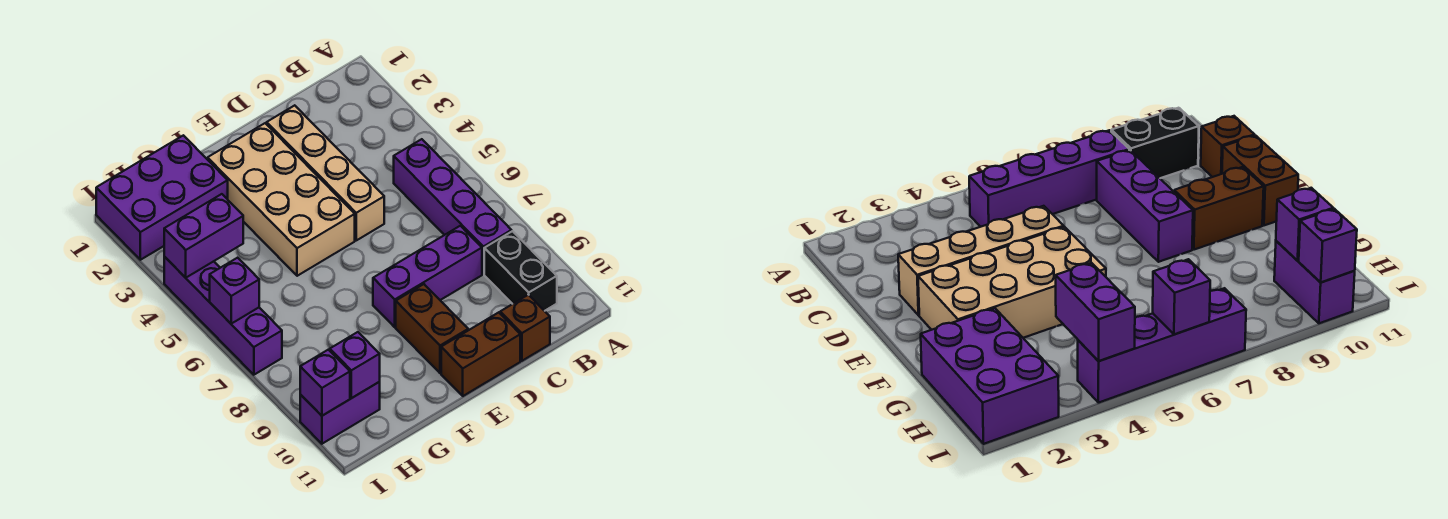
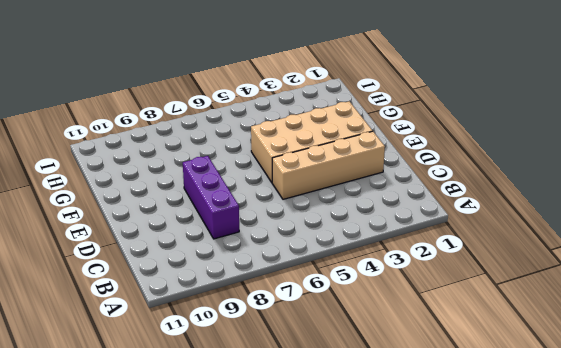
none -> purple brick B5:B8 level 1
none -> black brick B9:B10 level 1
none -> brown brick C11 level 1

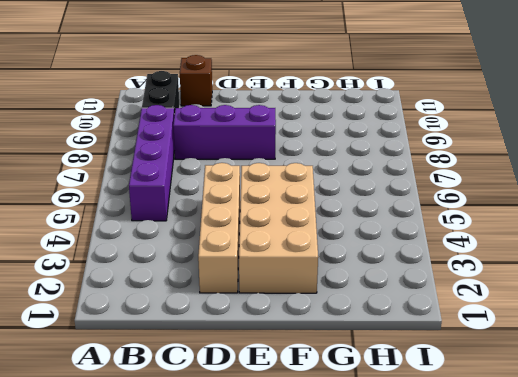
none -> brown brick D11:E11 level 1
none -> brown brick E9:E10 level 1
none -> purple brick G1:I2 level 1

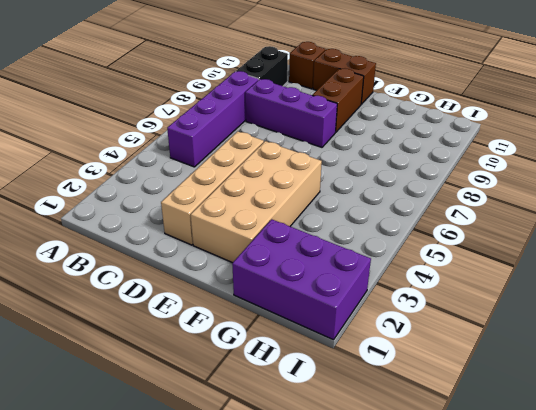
none -> purple brick H10:I10 level 1
none -> purple brick I4:I7 level 1
none -> purple brick H4:I4 level 2

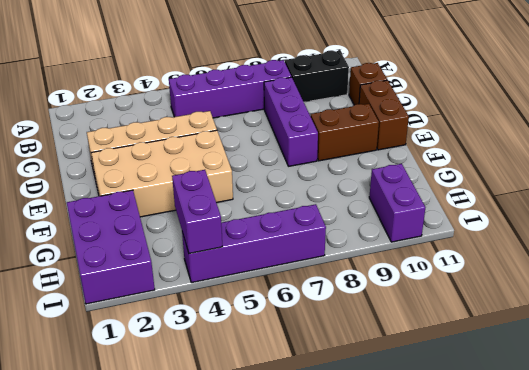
none -> purple brick H10 level 2
none -> purple brick I6 level 2
none -> purple brick I10 level 2

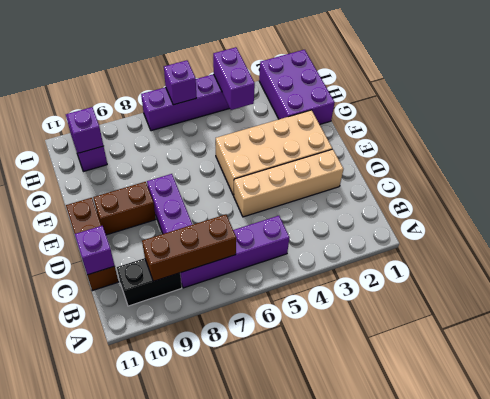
brown brick B7:B9 level 2 -> none
purple brick C11 level 2 -> purple brick I10 level 2

